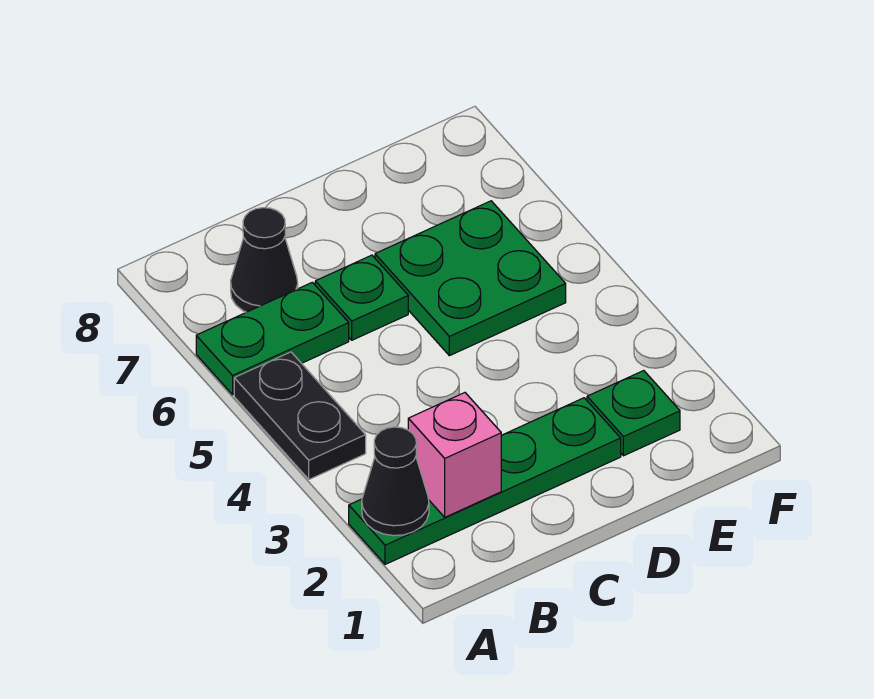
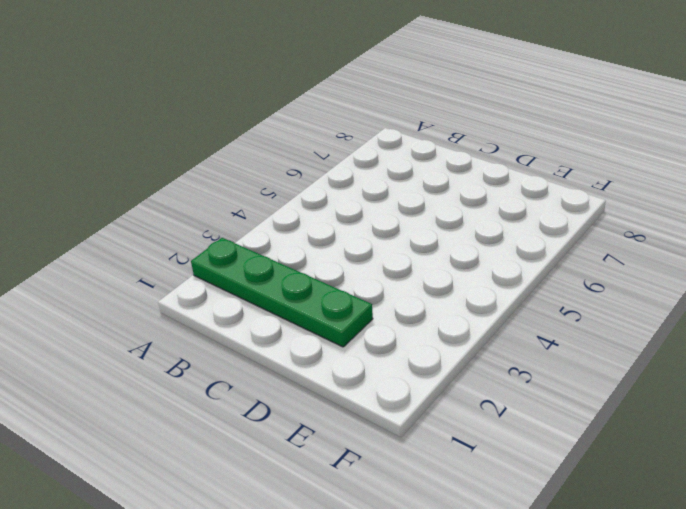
none -> black plate A4:A5 level 1
none -> green plate A6:B6 level 1

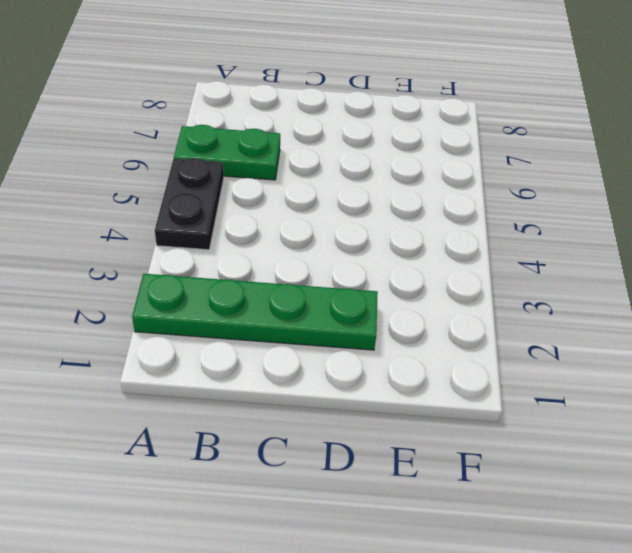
none -> black cone B7 level 1
none -> green plate C6 level 1

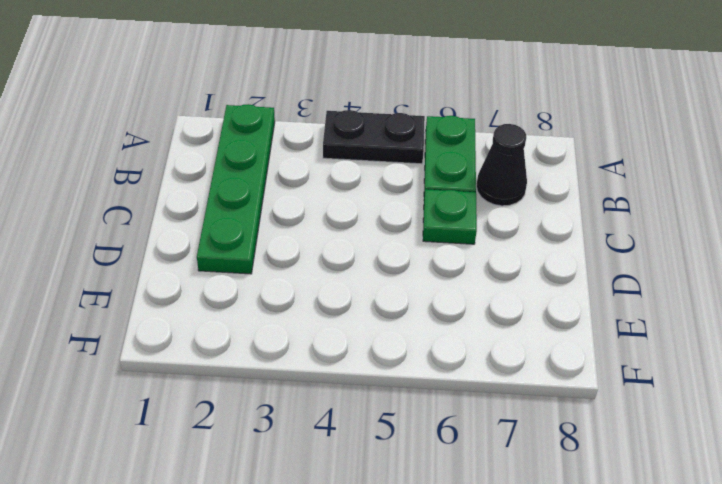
none -> green plate D5:E6 level 1
none -> green plate E2 level 1

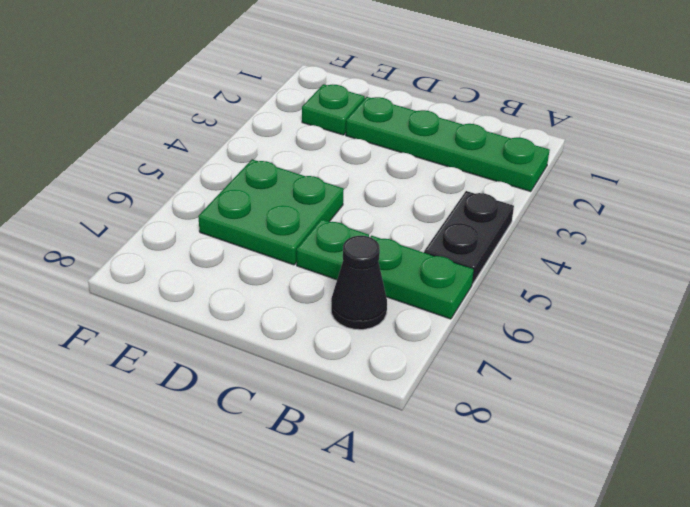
none -> black cone A2 level 2
none -> pink brick B2 level 2

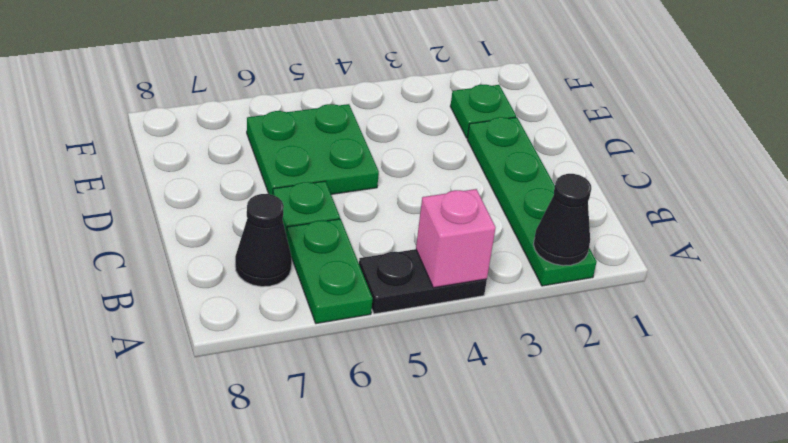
pink brick A4 level 2 -> pink brick B2 level 2

